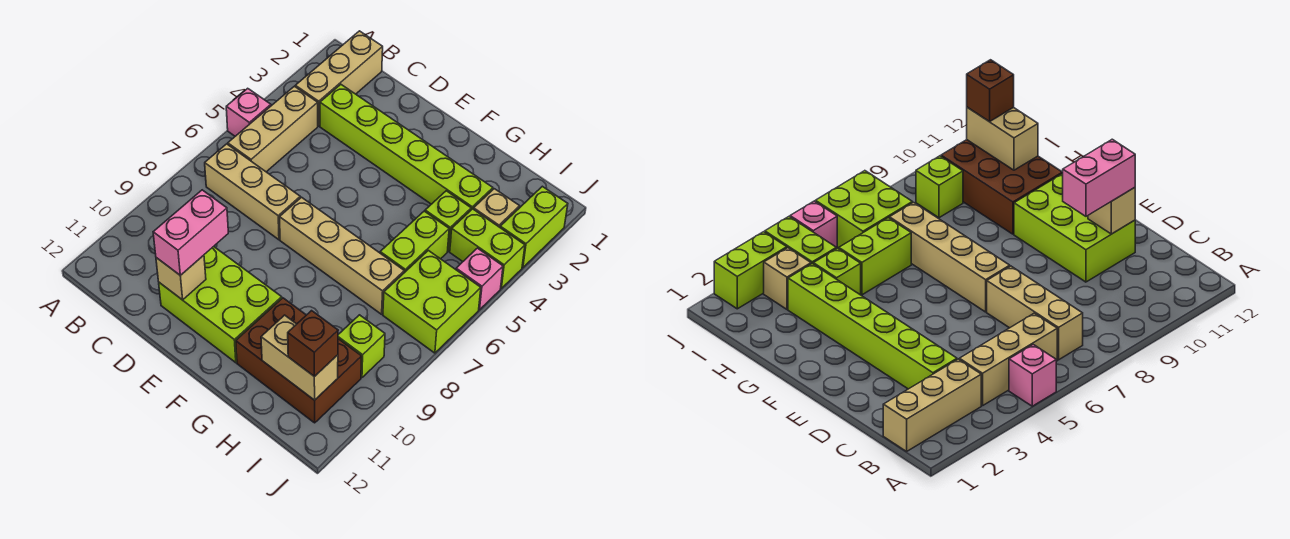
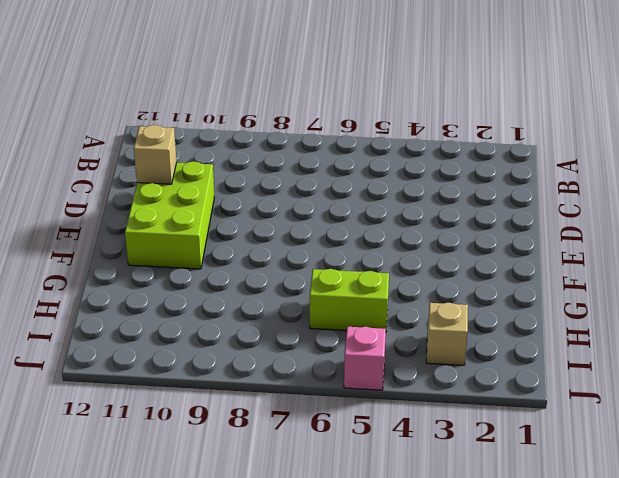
none -> pink brick A5 level 1
none -> tan brick B1:B3 level 1
none -> tan brick B4:B6 level 1

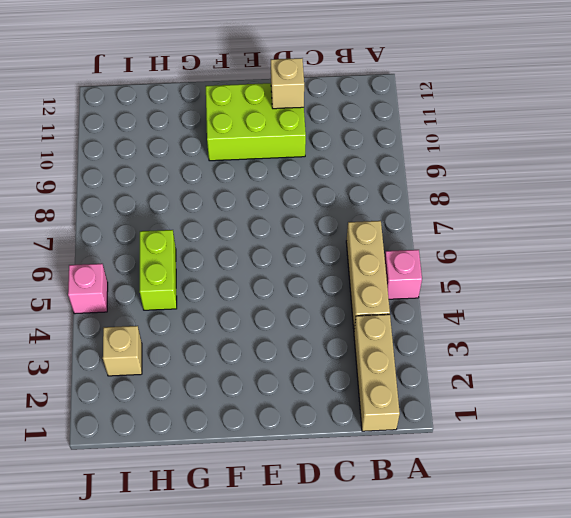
none -> tan brick B7:D7 level 1
none -> lime brick C3:H3 level 1
none -> tan brick E7:H7 level 1

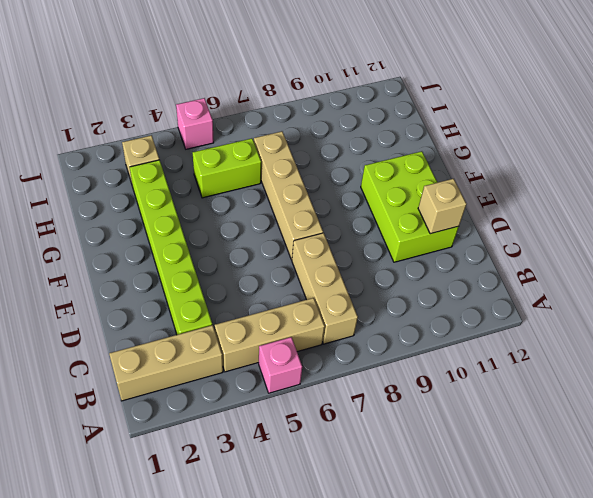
none -> brown brick G10:I11 level 1
none -> lime brick H4 level 1
none -> lime brick I4:J4 level 1

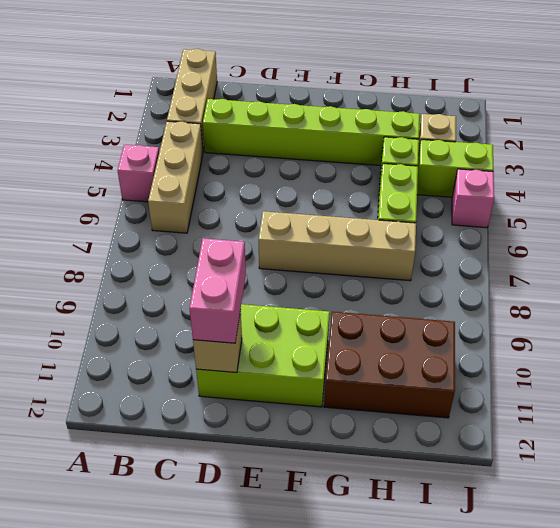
none -> tan brick B7:D7 level 1
none -> lime brick I6:J7 level 1
none -> lime brick I9 level 1

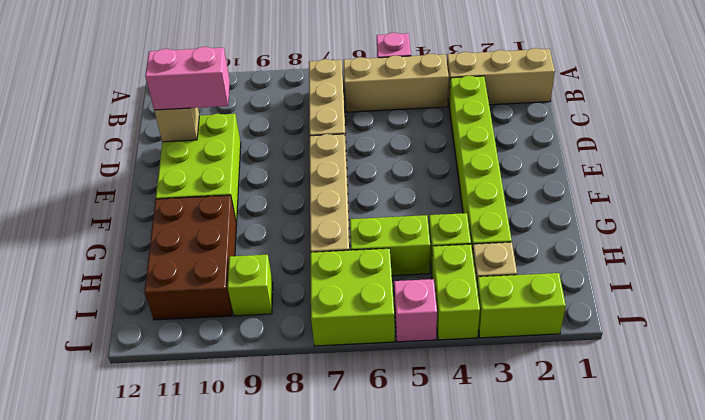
none -> tan brick H11:I11 level 2
none -> brown brick I11 level 3

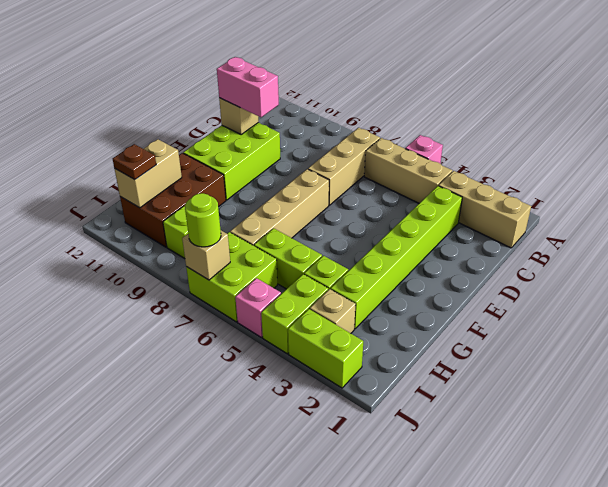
brown plate I11 level 3 -> brown brick I11 level 3
tan brick J7 level 2 -> none
lime round brick J7 level 3 -> none

